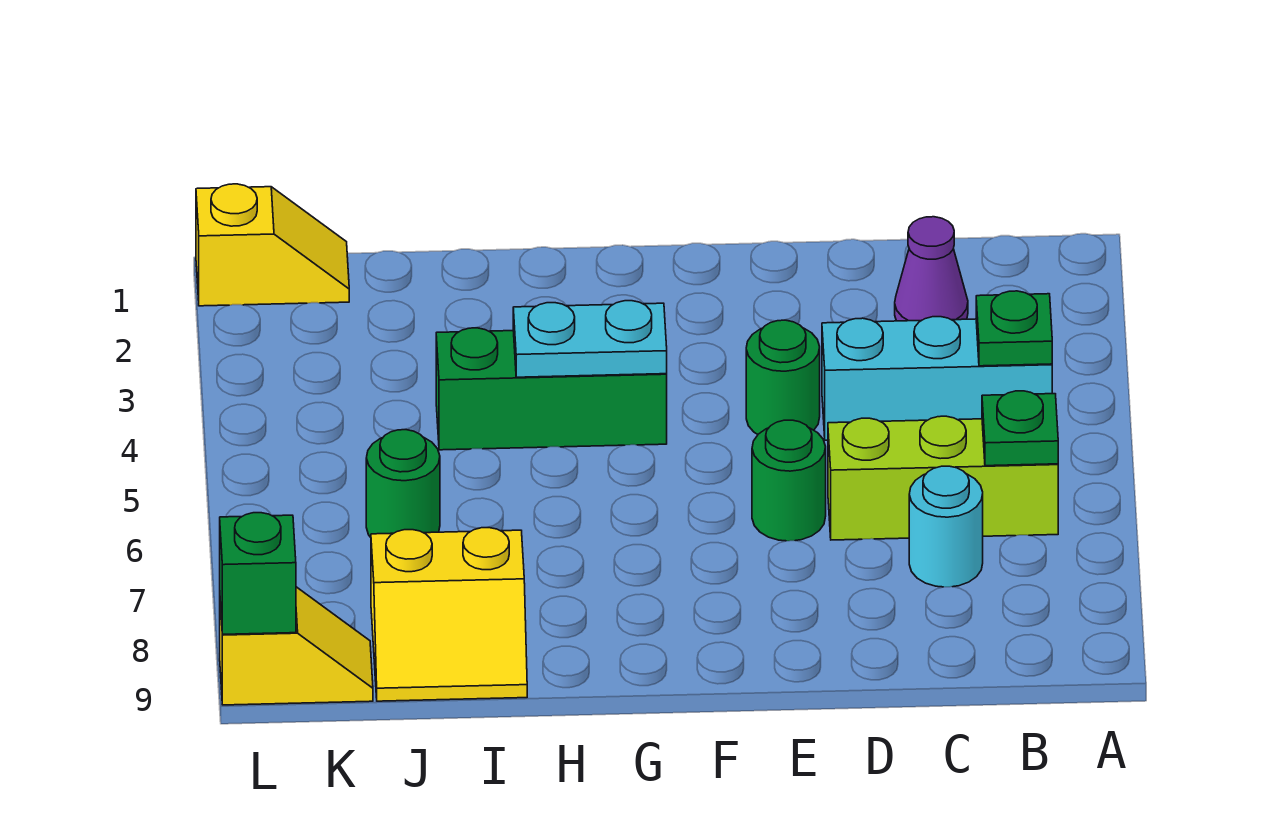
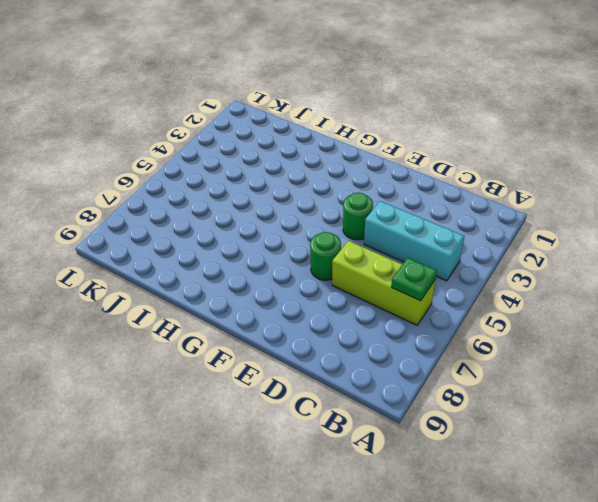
none -> purple cone C2 level 1
none -> cyan round brick C7 level 1
none -> green brick G4:I4 level 1

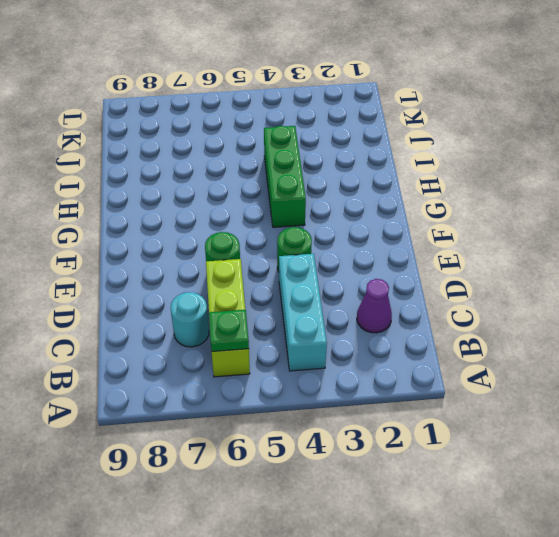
none -> yellow slope I8:J9 level 1 top 8
none -> green round brick J6 level 1
none -> yellow slope K1:L1 level 1 top L

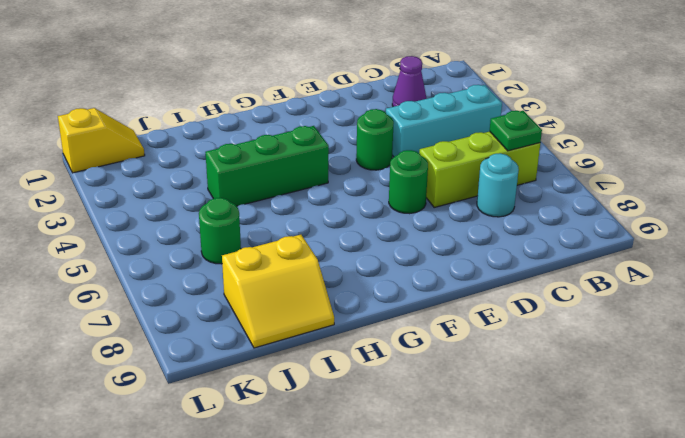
none -> yellow slope K9:L9 level 1 top L
none -> green plate B4 level 2
none -> cyan plate G4:H4 level 2

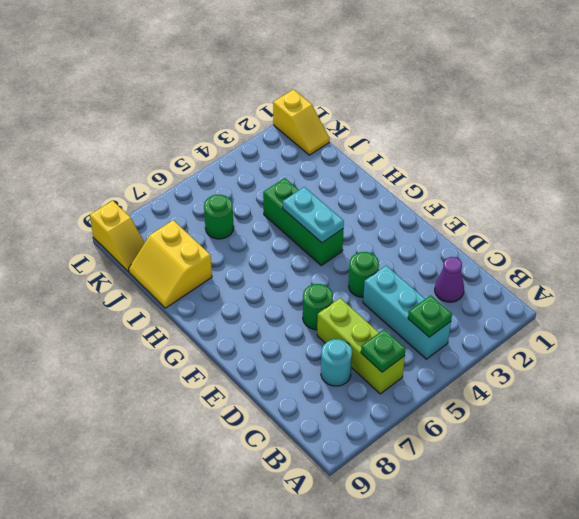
none -> green brick L9 level 2

